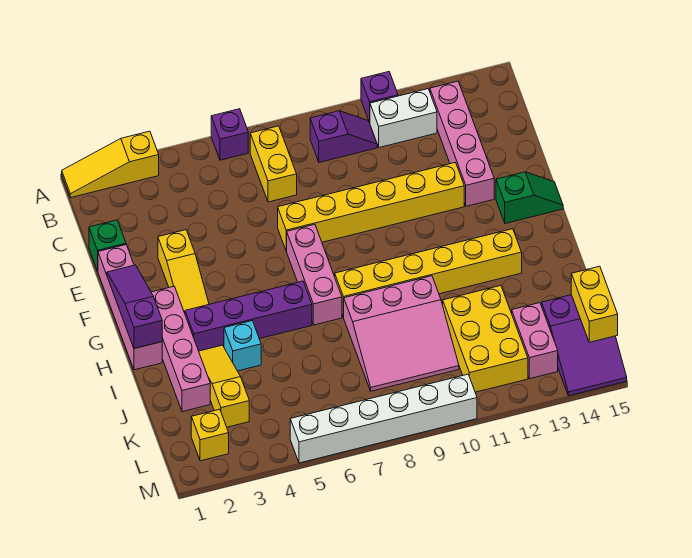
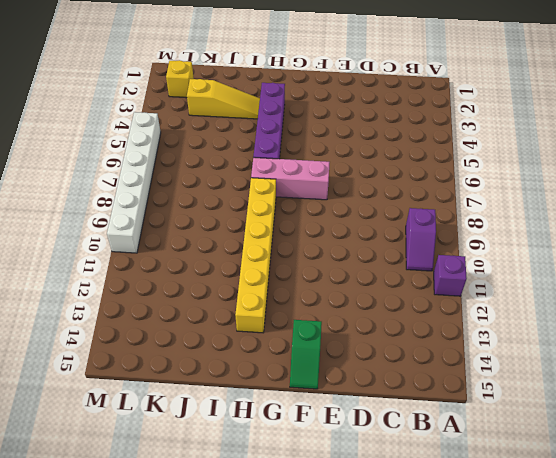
none -> yellow slope A1:A3 level 1 top 3
none -> purple brick A6 level 1
none -> yellow brick B7:C7 level 1

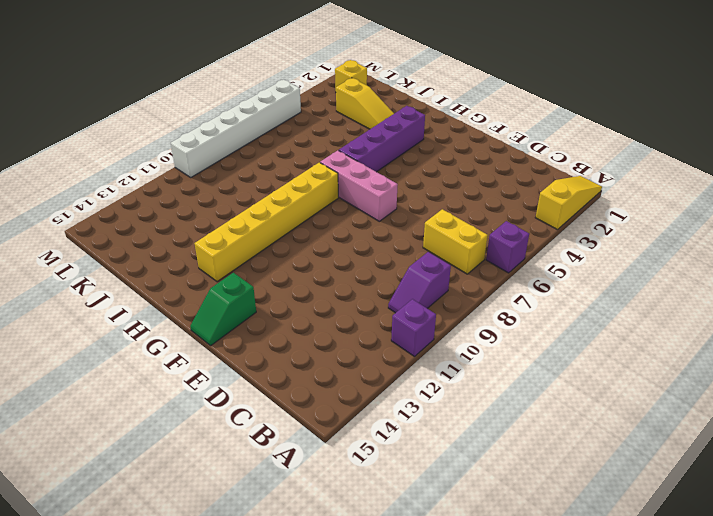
none -> white brick B11:B12 level 1
none -> pink brick B13:E13 level 1
none -> green brick D1 level 1

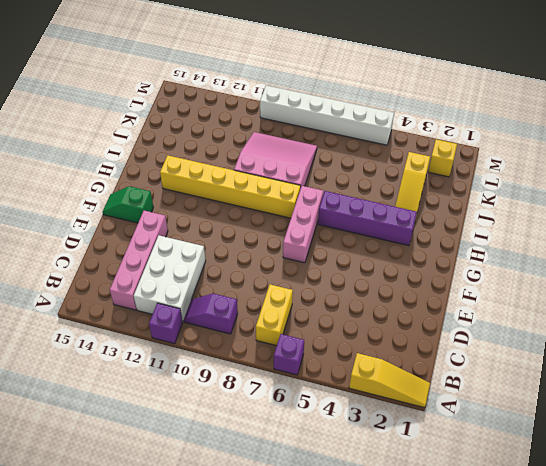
white brick B11:D12 level 1 -> white brick B11:B12 level 1
none -> green brick D1 level 1
none -> pink brick E1:H1 level 1
none -> yellow slope E3:G3 level 1 top E

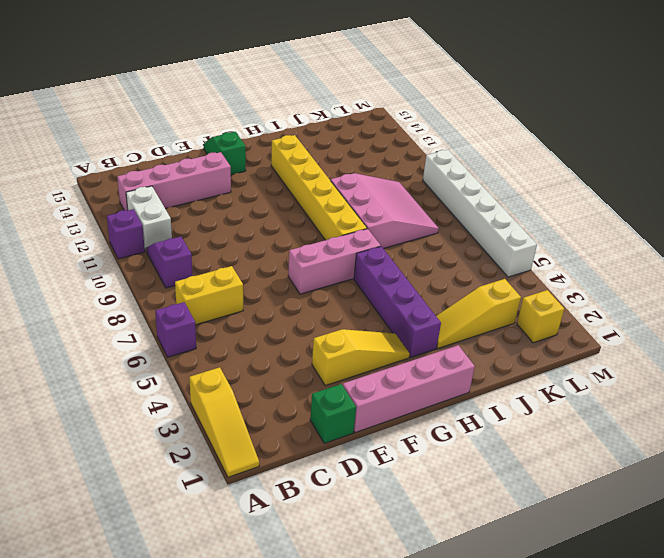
none -> yellow brick E7:E12 level 1
none -> pink brick G2:J2 level 1
none -> cyan brick I4 level 1

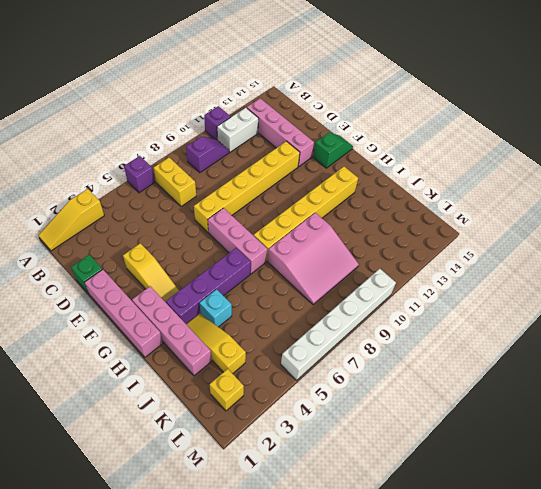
none -> yellow brick J11:L12 level 1
none -> pink brick K13:L13 level 1
none -> purple slope K14:M15 level 1 top K

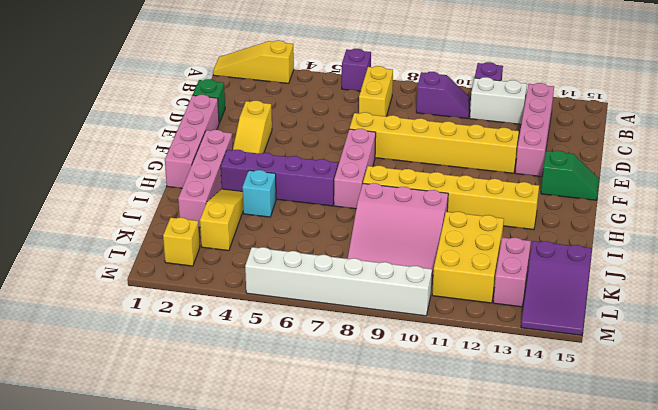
none -> purple slope F1:H1 level 2 top H
none -> yellow brick K15:L15 level 2

